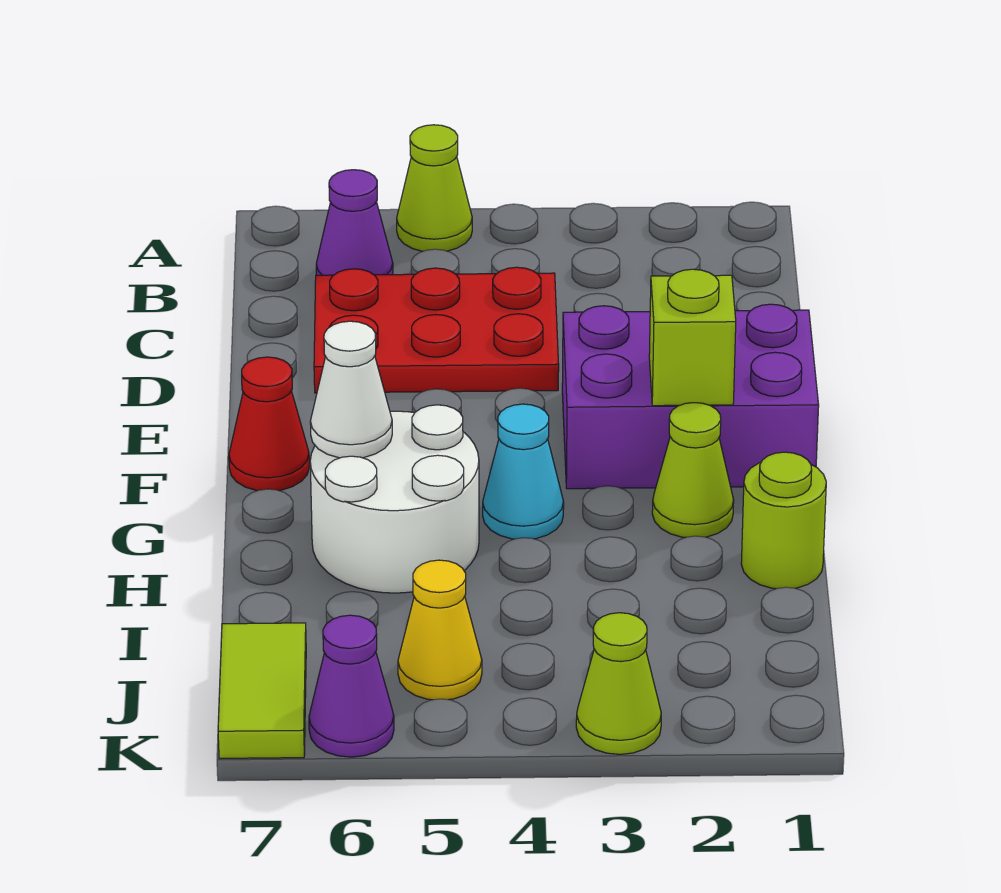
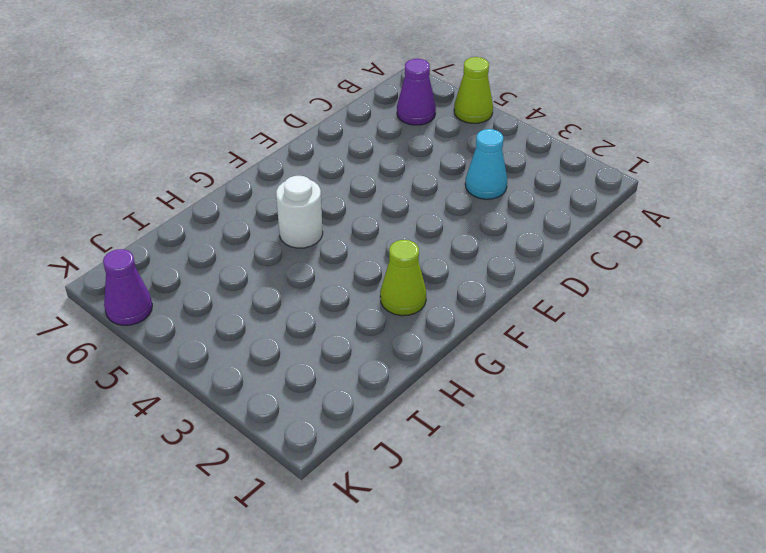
cyan cone C3 level 1 -> cyan cone G4 level 1
white round brick G5 level 1 -> white round brick G5:H6 level 1
none -> red plate C4:D6 level 1
none -> purple brick E1:F3 level 1
none -> red cone F7 level 1

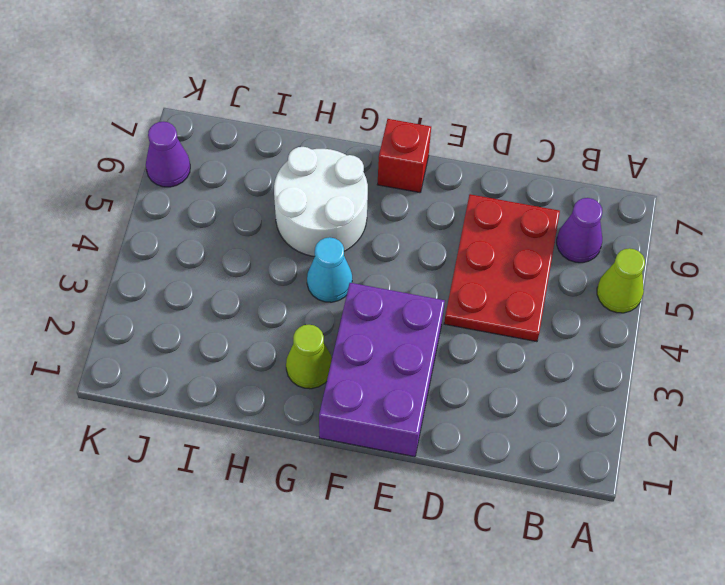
red brick F7 level 1 -> red cone F7 level 1
none -> lime round brick H1 level 1
none -> yellow cone J5 level 1
none -> lime tile J7:K7 level 1

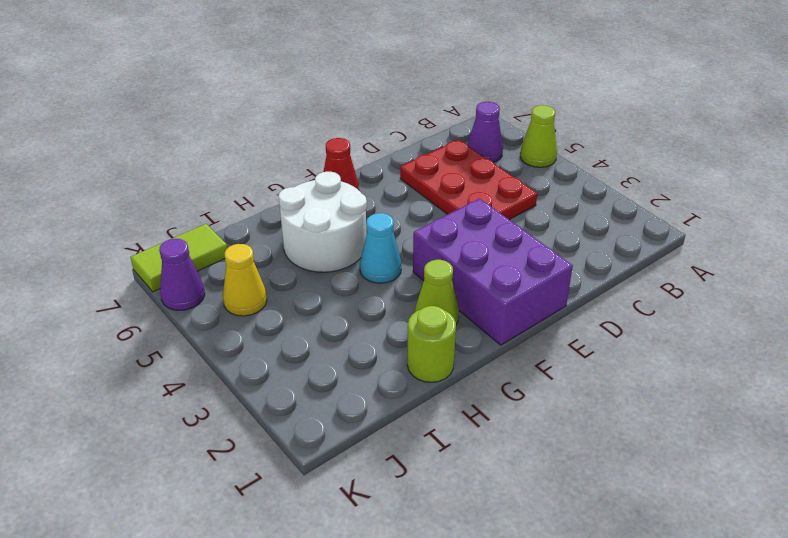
none -> lime cone K3 level 1
none -> lime brick F2 level 2
none -> white cone G6 level 2

